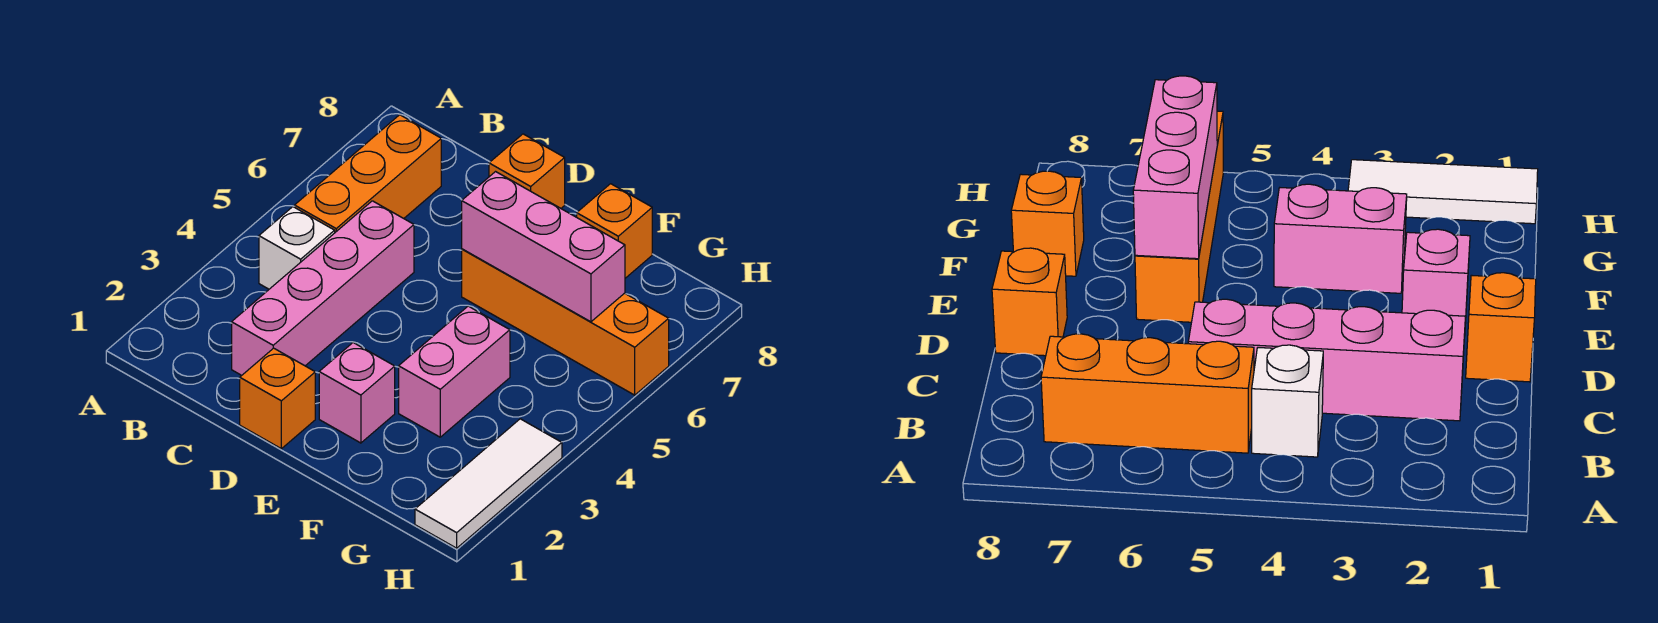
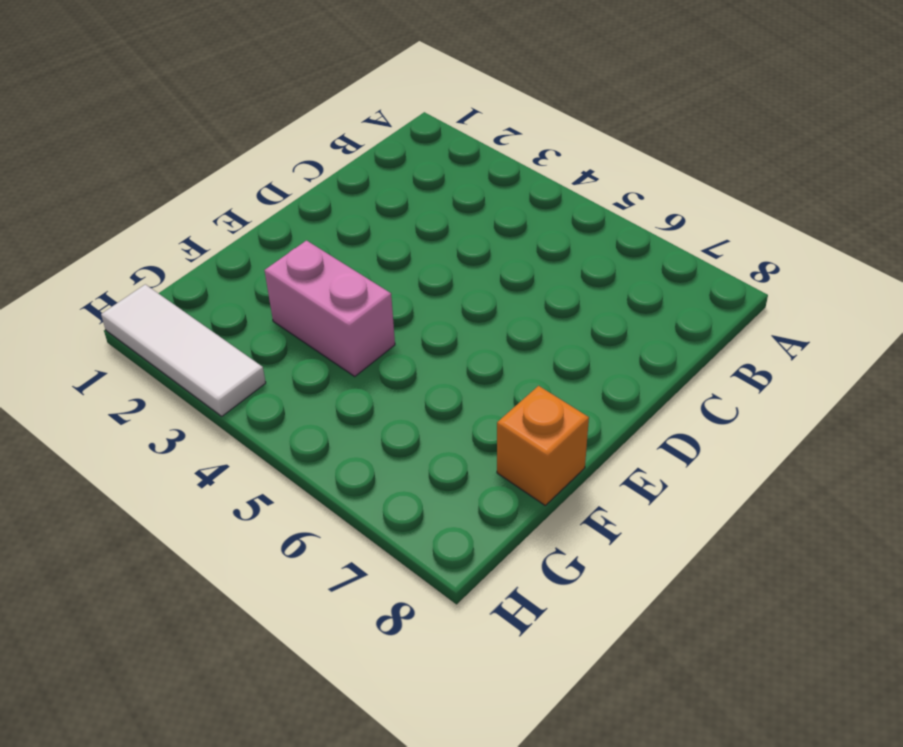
none -> white brick B4 level 1
none -> orange brick B5:B7 level 1

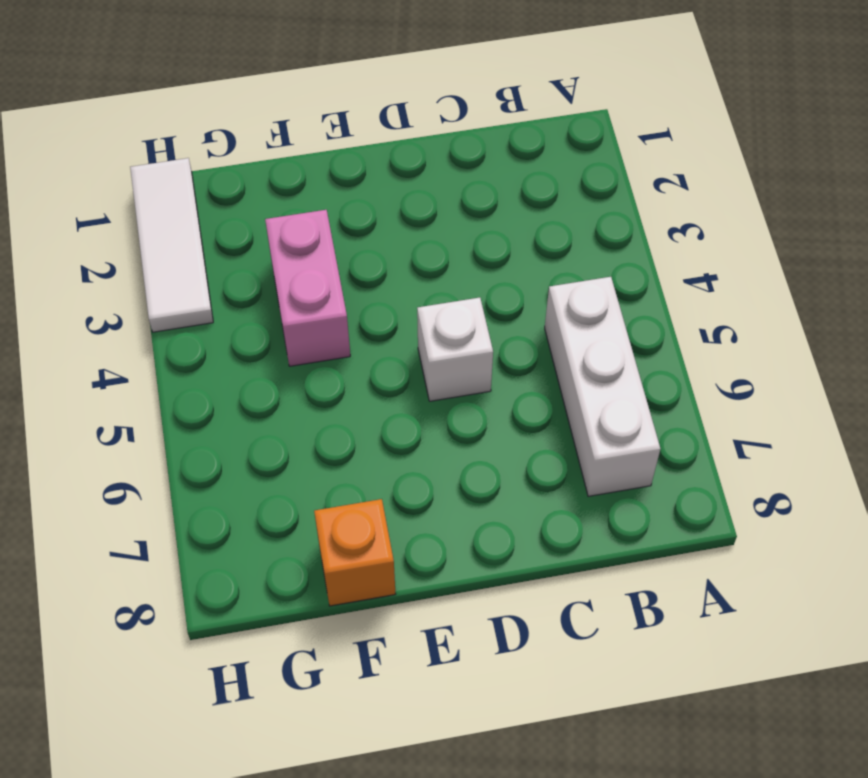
white brick B5:B7 level 1 -> orange brick B5:B7 level 1
white brick D5 level 1 -> white brick B4 level 1
none -> pink brick C2:C5 level 1
none -> orange brick D1 level 1

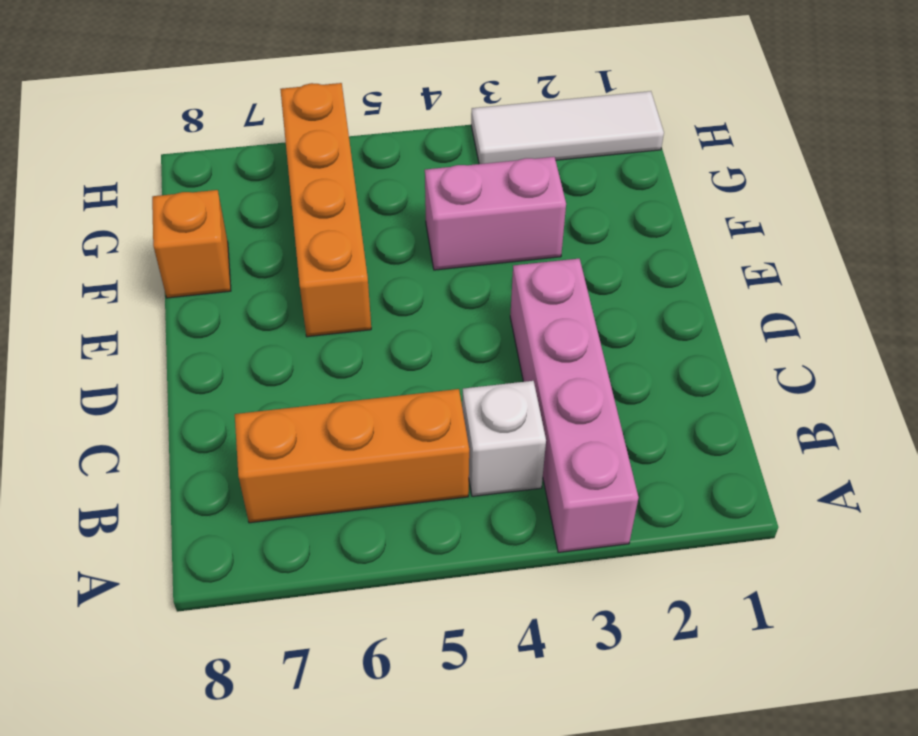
pink brick A3:D3 level 1 -> pink brick C2:C5 level 1
none -> orange brick D1 level 1
none -> orange brick D8 level 1

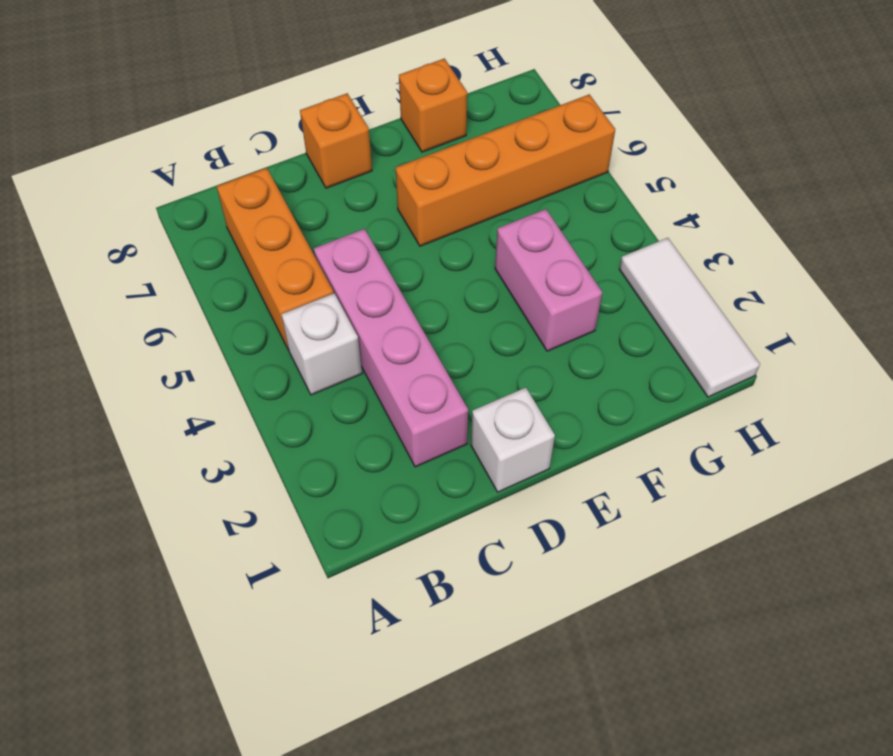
white brick D1 level 1 -> orange brick D1 level 1
none -> pink brick E2 level 1
none -> pink brick E6:G6 level 2

